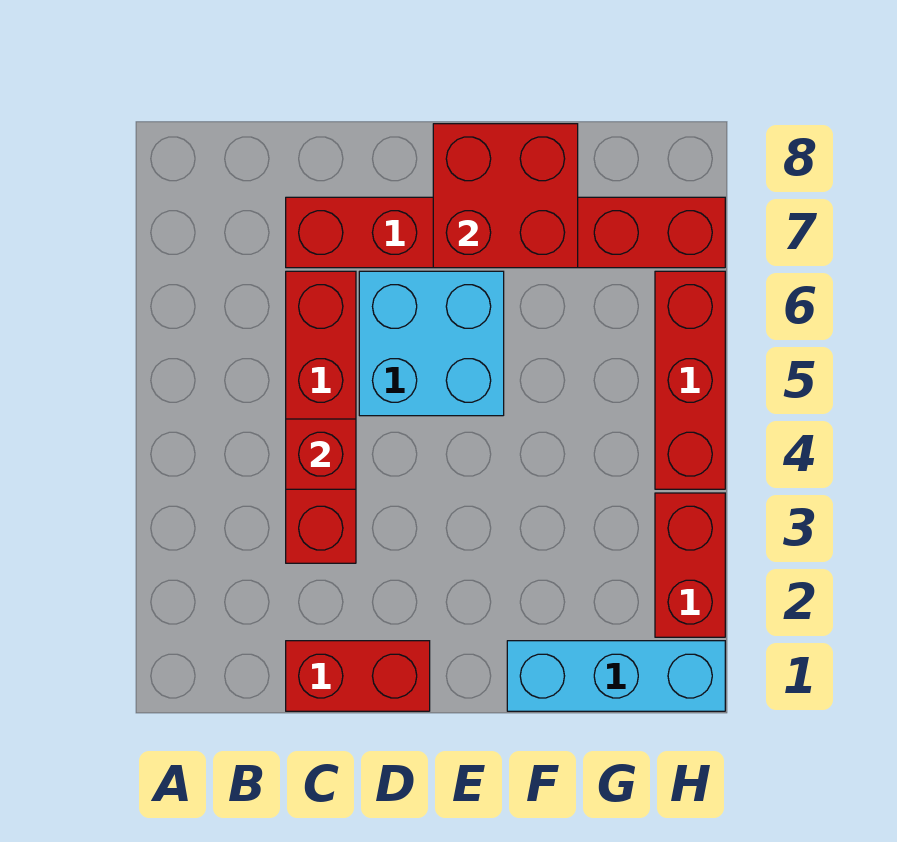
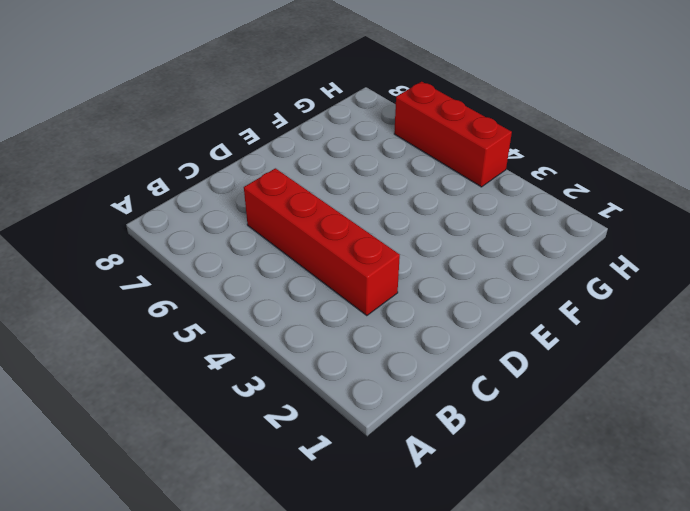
none -> red brick C1:D1 level 1
none -> red brick C7:H7 level 1

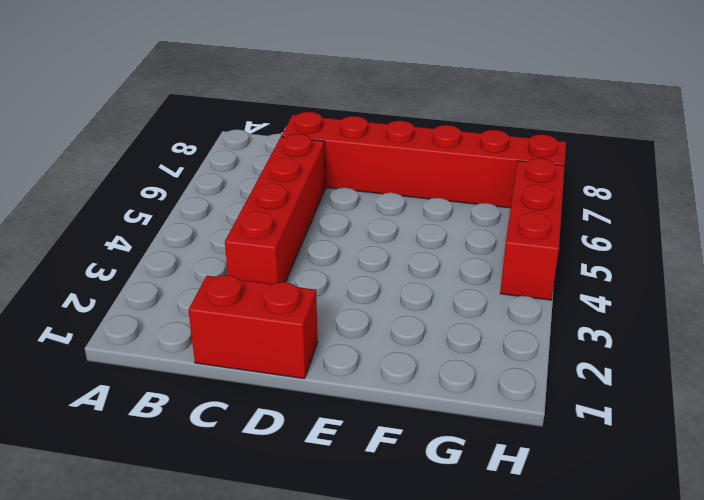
none -> cyan brick D5:E6 level 1
none -> cyan brick F1:H1 level 1

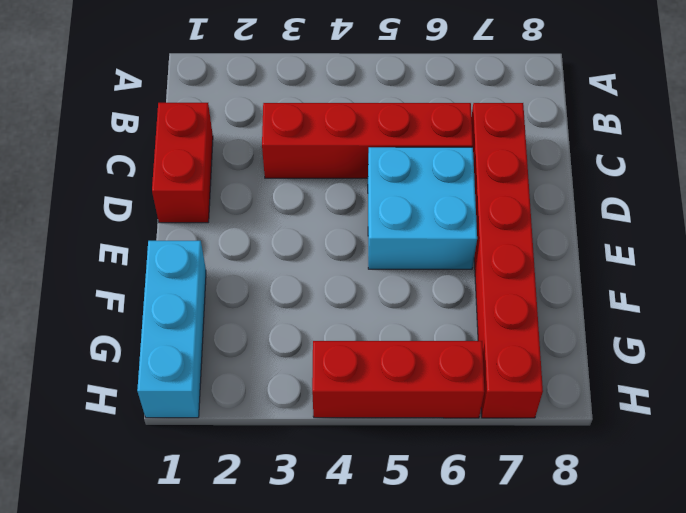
none -> red brick H2:H3 level 1
none -> red brick C4 level 2

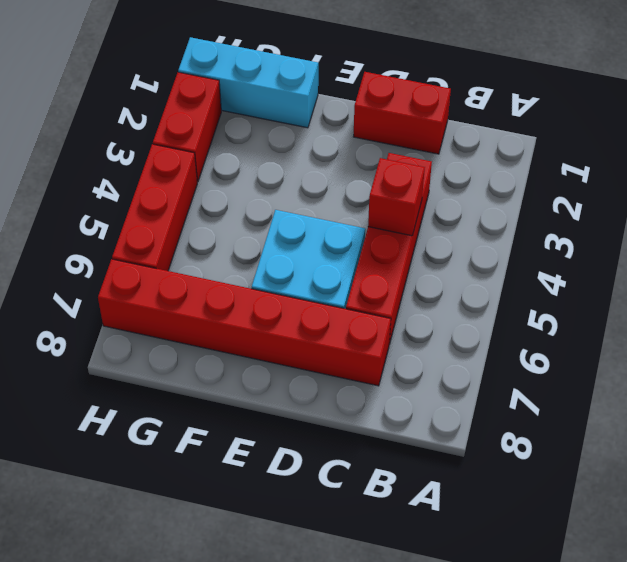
none -> red brick E7:F8 level 2

